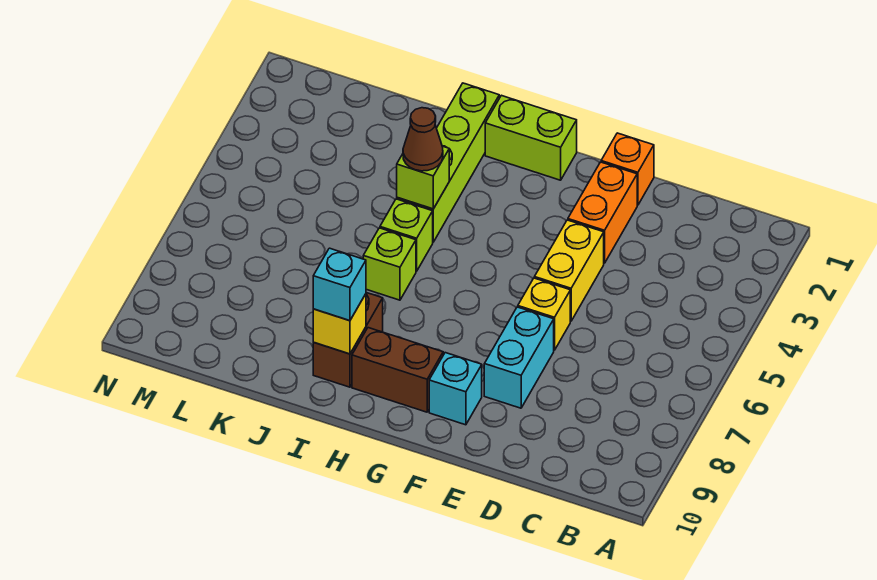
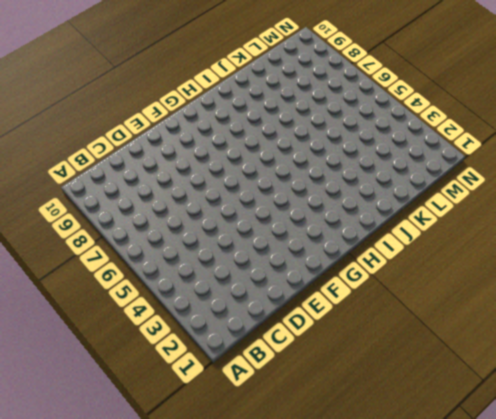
none -> orange brick E1 level 1
none -> orange brick E2:E3 level 1
none -> yellow brick E4:E5 level 1

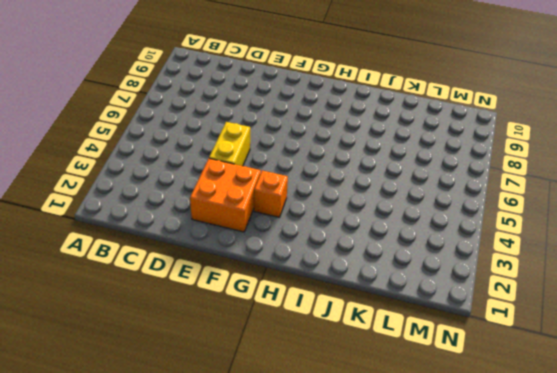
orange brick E2:F3 level 1 -> orange brick E2:E3 level 1
orange brick G3 level 1 -> orange brick E1 level 1
none -> yellow brick E6 level 1
none -> cyan brick E7:E8 level 1
none -> cyan brick F9 level 1

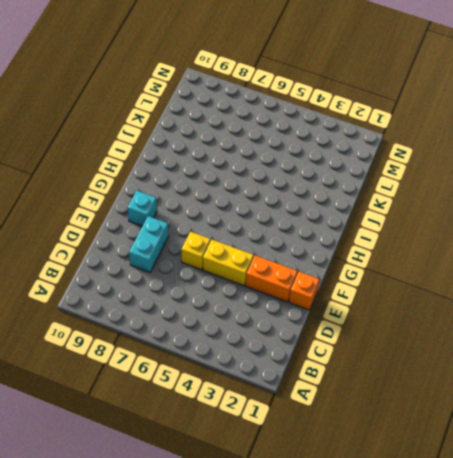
cyan brick D8:E8 level 1 -> cyan brick E7:E8 level 1
none -> lime brick G1:H1 level 1
none -> brown brick G9:H9 level 1
none -> lime brick I1:I4 level 1

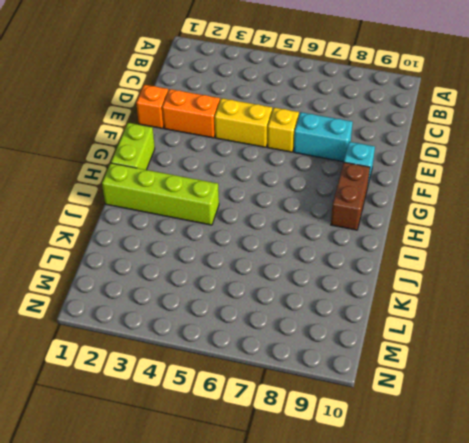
none -> lime brick I5 level 1
none -> lime brick I6 level 1
none -> brown brick I8:I9 level 1

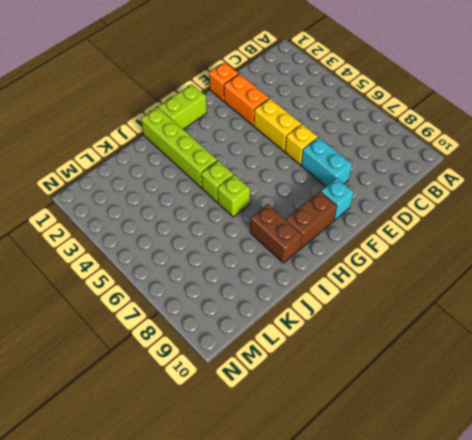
none -> lime brick I4 level 2
none -> yellow brick I9 level 2
none -> brown cone I4 level 3

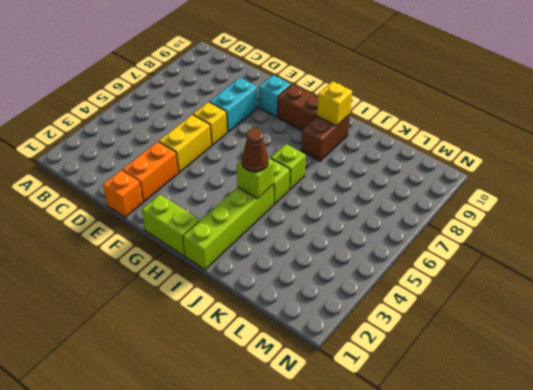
none -> cyan brick I9 level 3

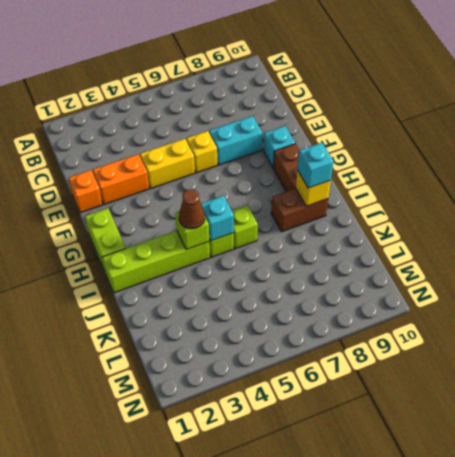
cyan brick I5 level 2 -> none

